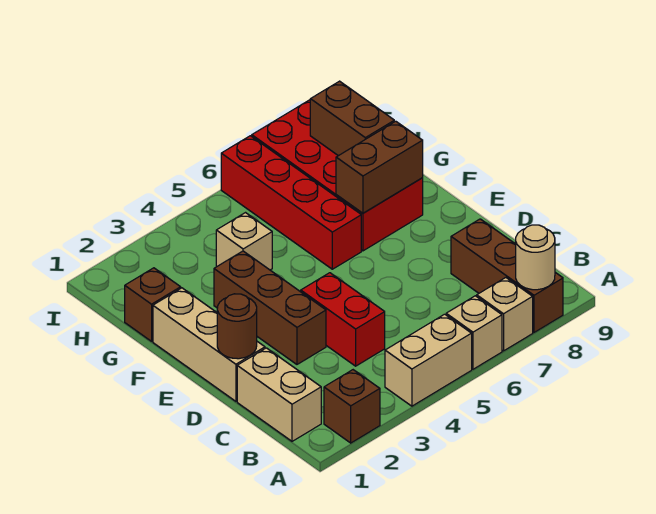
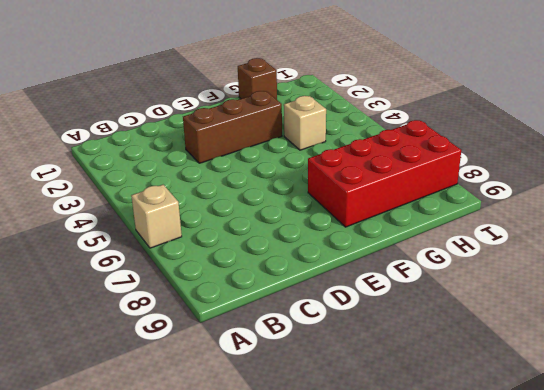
none -> brown brick A2 level 1
none -> tan brick A4:A5 level 1
none -> tan brick A7 level 1

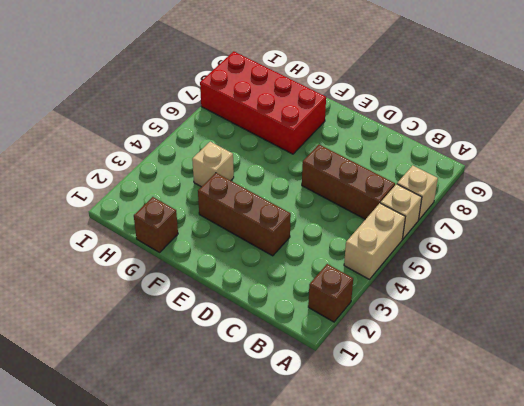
brown brick B6:D6 level 1 -> brown brick A8:C8 level 1
none -> tan brick B1:C1 level 1
none -> red brick C4:D4 level 1
none -> tan brick D1:F1 level 1

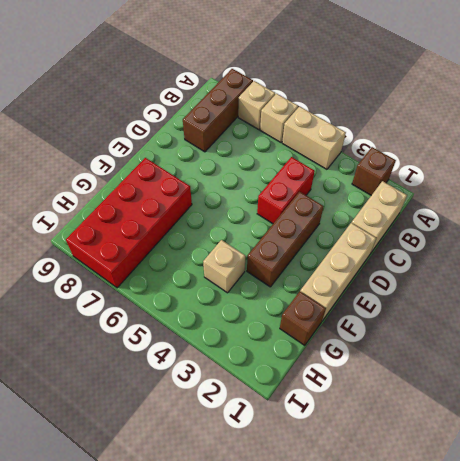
none -> red brick F6:I6 level 1
none -> tan round brick A8 level 2
none -> brown round brick D1 level 2

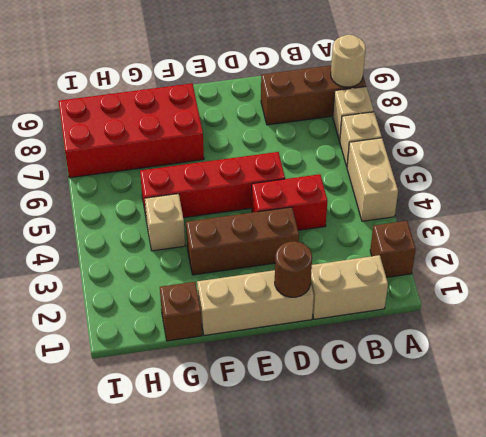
red brick D5:G5 level 1 -> red brick F6:I6 level 1
none -> brown brick F7:F8 level 2
none -> brown brick G8:H8 level 2

